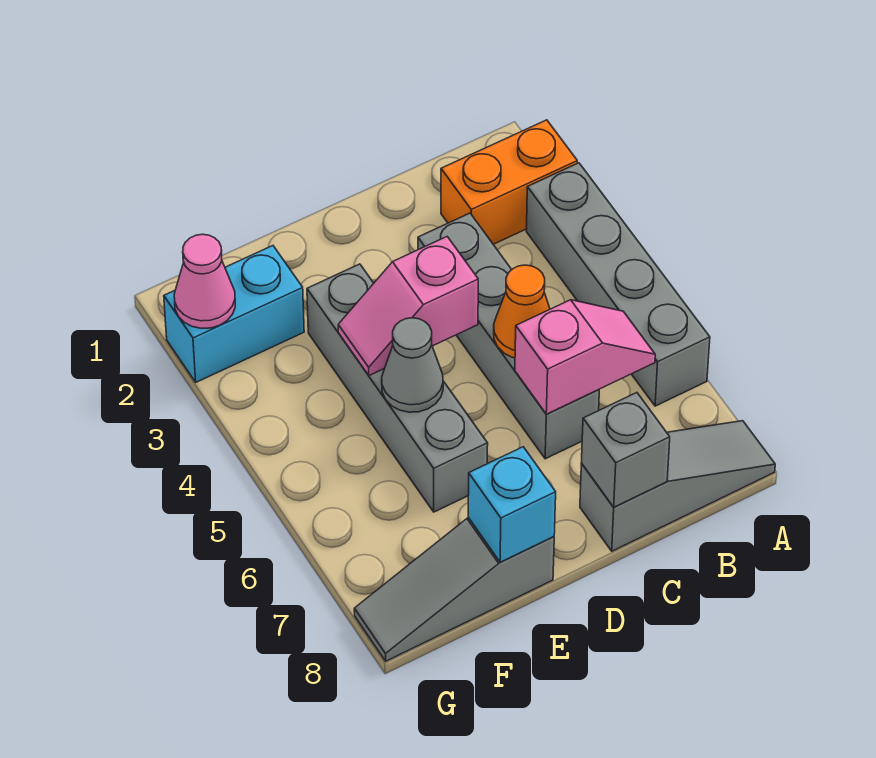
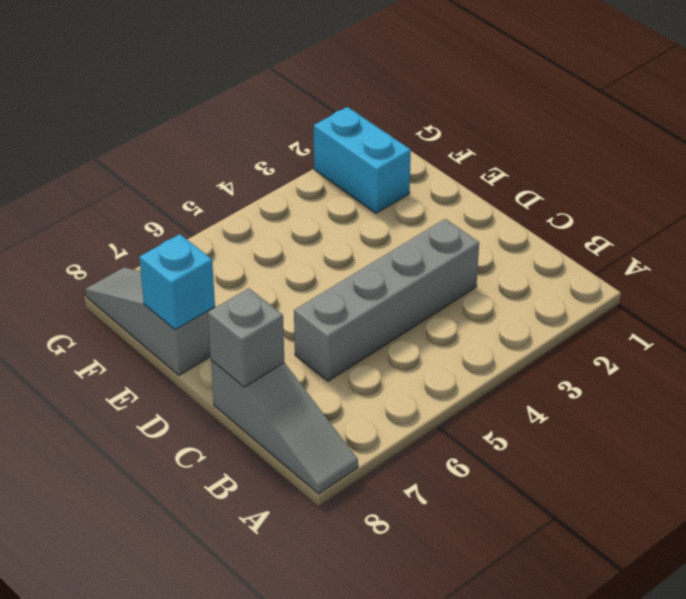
none -> orange brick A2:B2 level 1
none -> grey brick A3:A6 level 1
none -> grey brick E3:E6 level 1

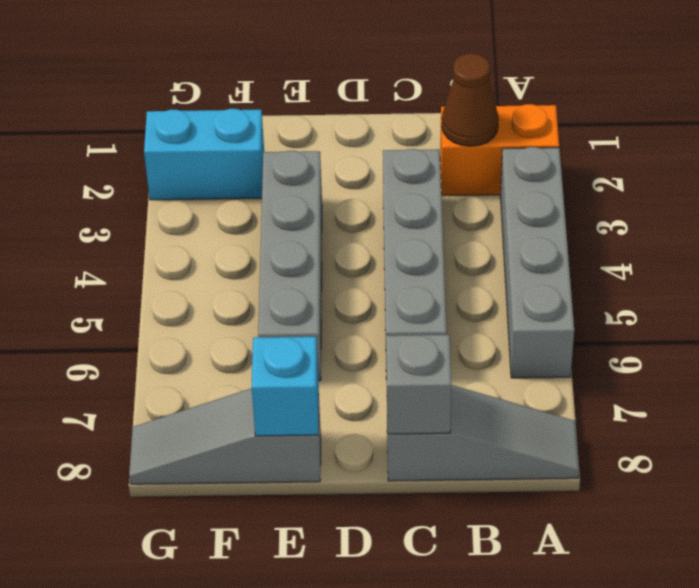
brown cone B2 level 2 -> none
none -> pink slope B6:C6 level 2 top C
none -> orange cone C5 level 2
none -> pink slope D4:E4 level 2 top D

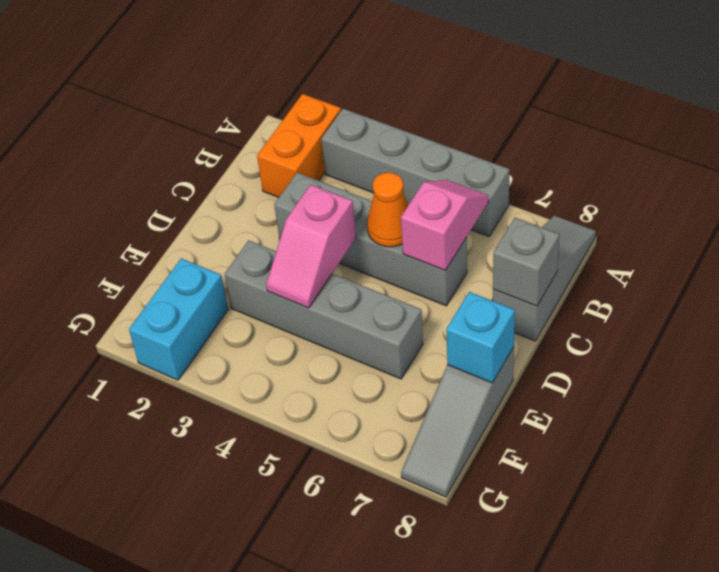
none -> grey cone E5 level 2
none -> pink cone G2 level 2

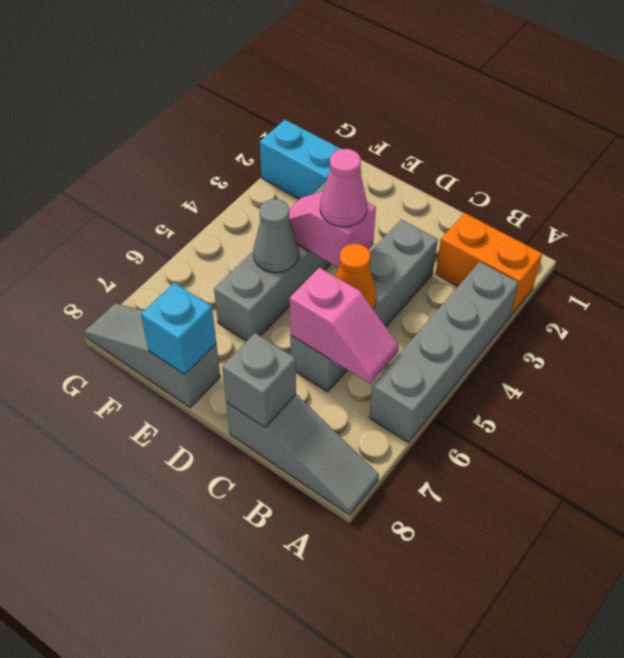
pink cone D4 level 3 -> pink cone G2 level 2

